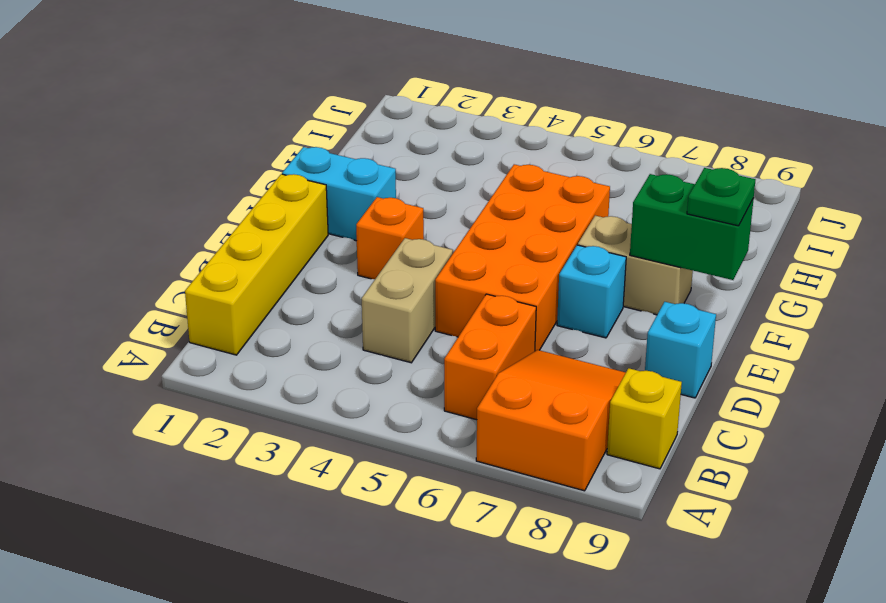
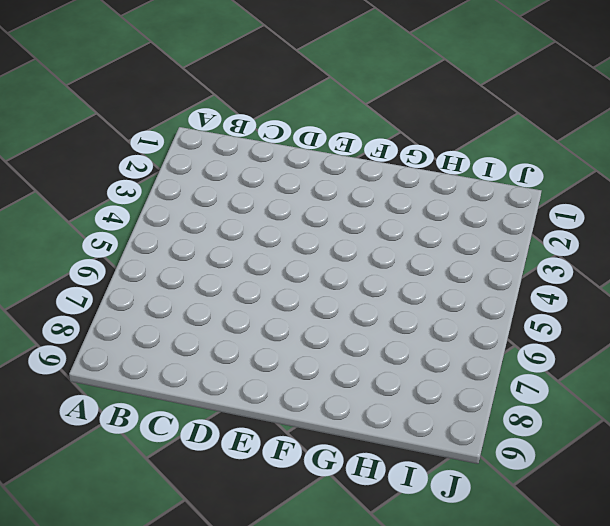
none -> orange slope A7:C8 level 1 top A
none -> yellow brick B1:E1 level 1
none -> orange brick B6:C6 level 1

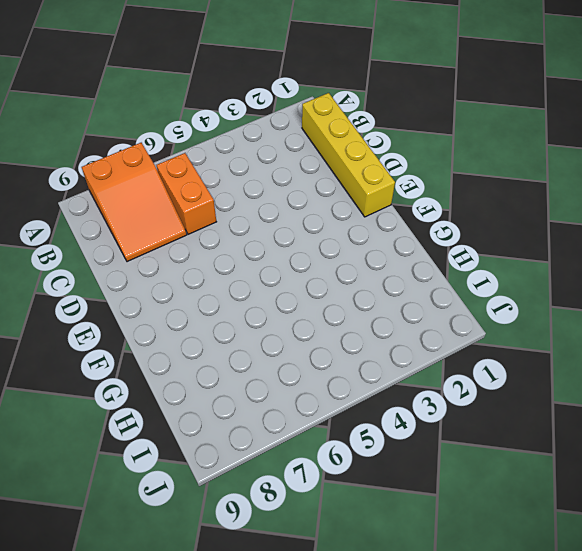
none -> yellow brick B9 level 1
none -> tan brick C4:D4 level 1
none -> orange brick D5:G6 level 1

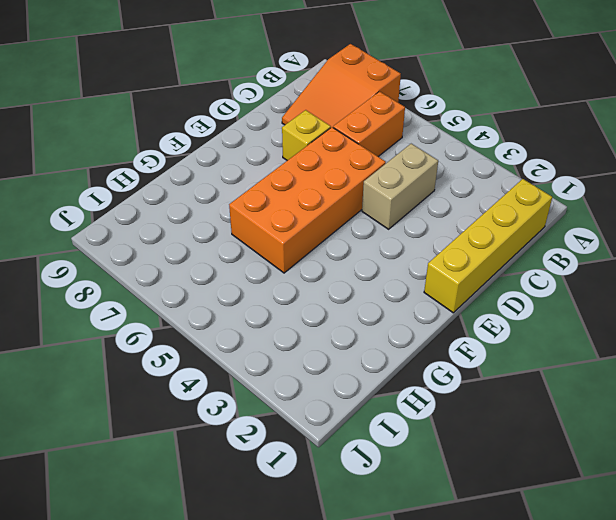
yellow brick D7 level 1 -> yellow brick B9 level 1
none -> cyan brick D9 level 1
none -> orange brick E3 level 1
none -> cyan brick E7 level 1

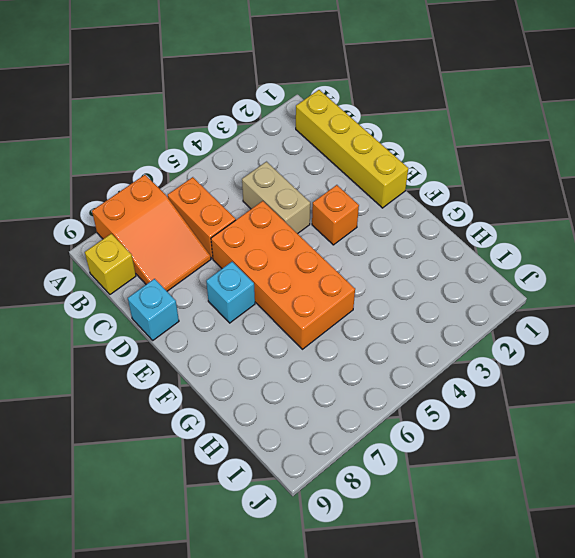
none -> cyan brick F1:F2 level 1
none -> tan brick F7:F8 level 1
none -> green brick F8:F9 level 2

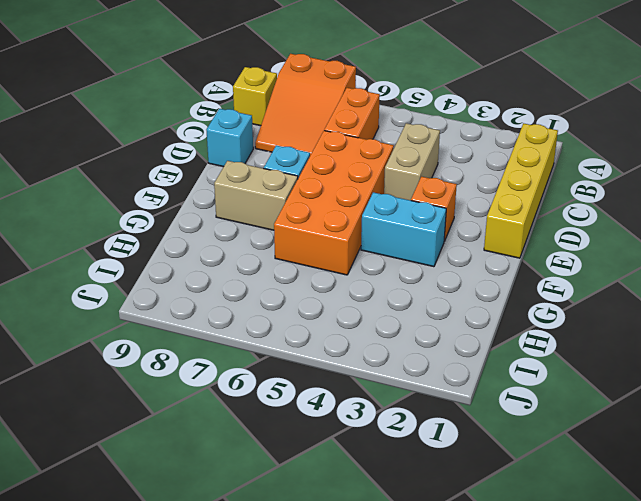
cyan brick F3:F4 level 1 -> cyan brick F1:F2 level 1
none -> green brick F8:F9 level 2
none -> green plate F9 level 3

